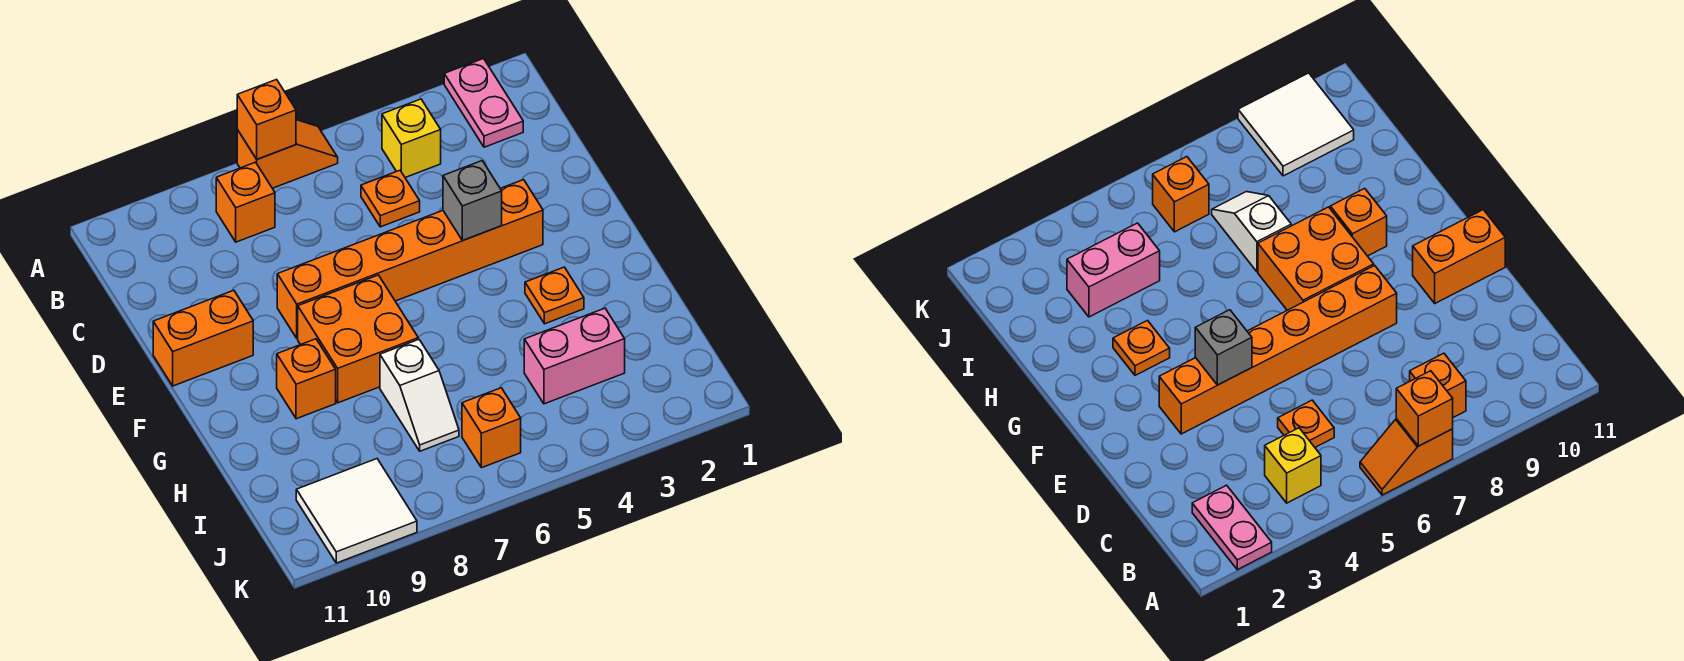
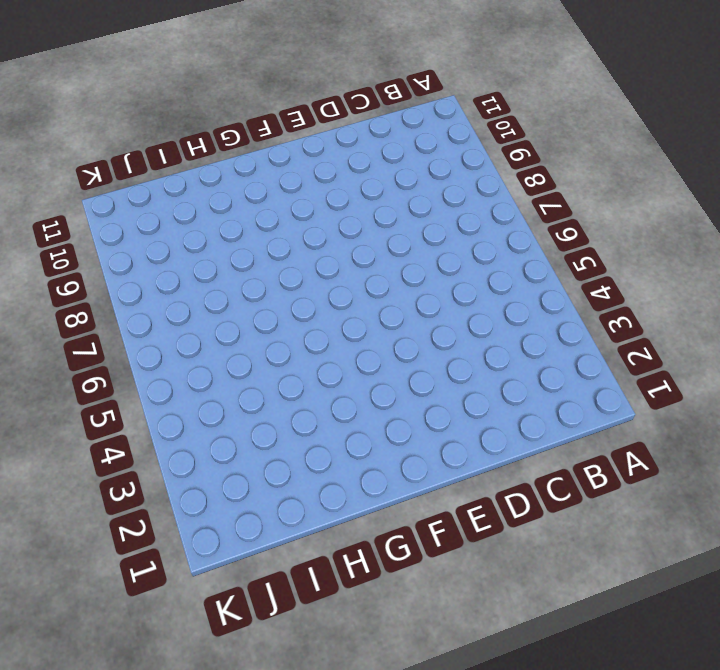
none -> pink plate A2:B2 level 1
none -> orange slope A6:A7 level 1 top 7
none -> yellow brick B4 level 1

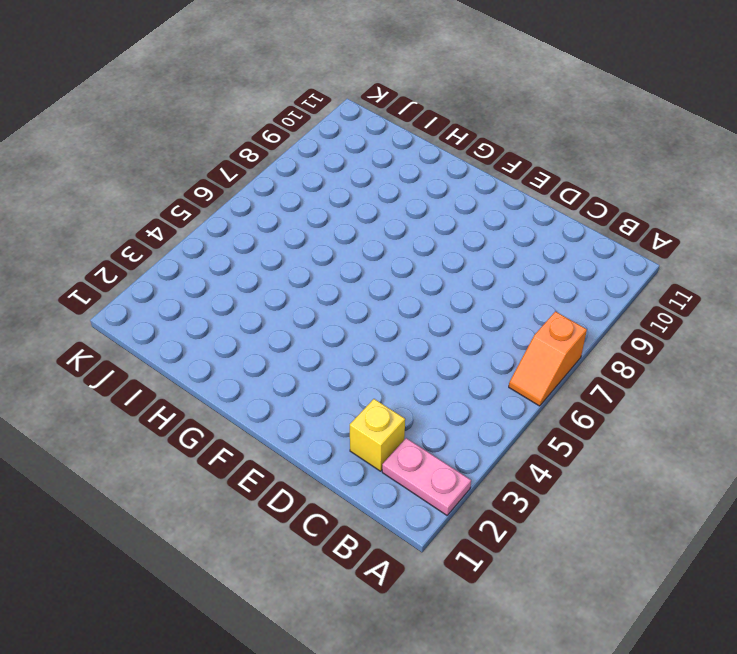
yellow brick C2 level 1 -> yellow brick B4 level 1
none -> orange brick B8 level 1
none -> orange plate C5 level 1
none -> orange brick E3:E8 level 1

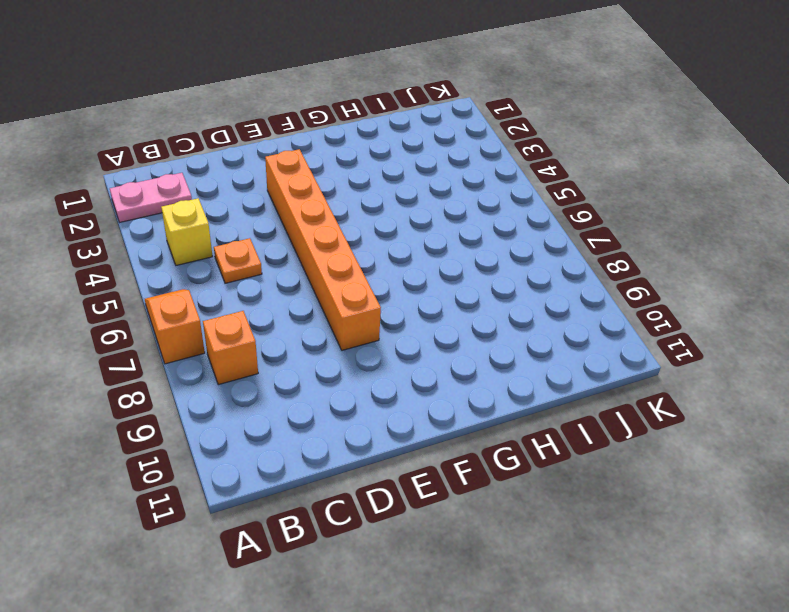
none -> orange brick E10:E11 level 1
none -> orange brick F7:G8 level 1
none -> orange plate G3 level 1

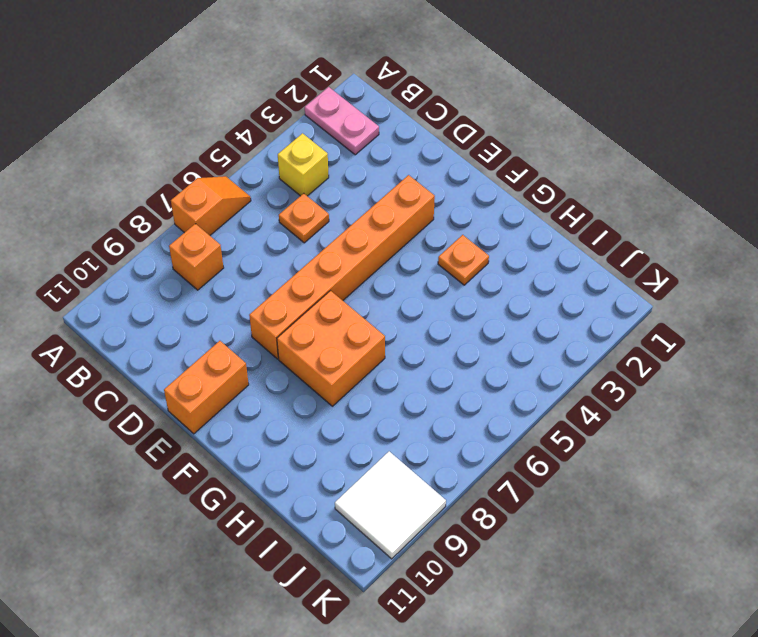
none -> orange brick G9 level 1
none -> white slope H7:I7 level 1 top H
none -> pink brick I3:I4 level 1

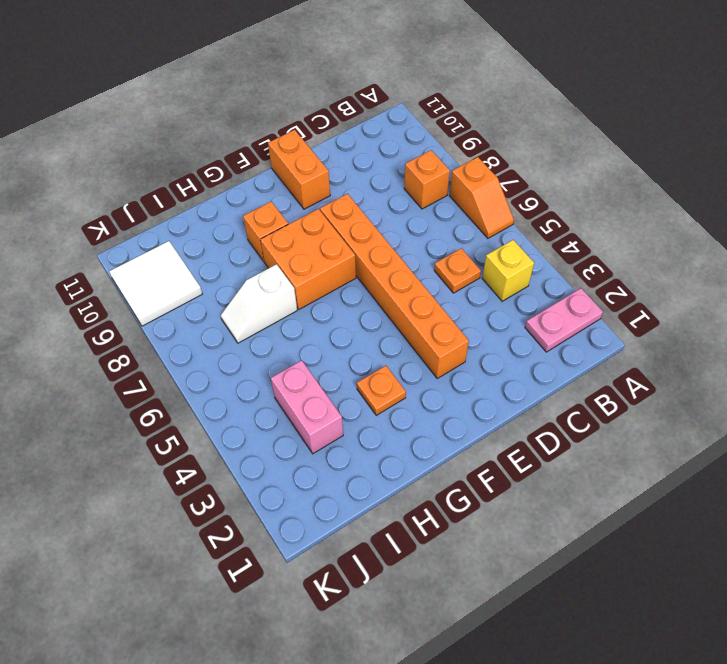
none -> orange brick J6 level 1
none -> orange brick A7 level 2
none -> grey brick E4 level 2

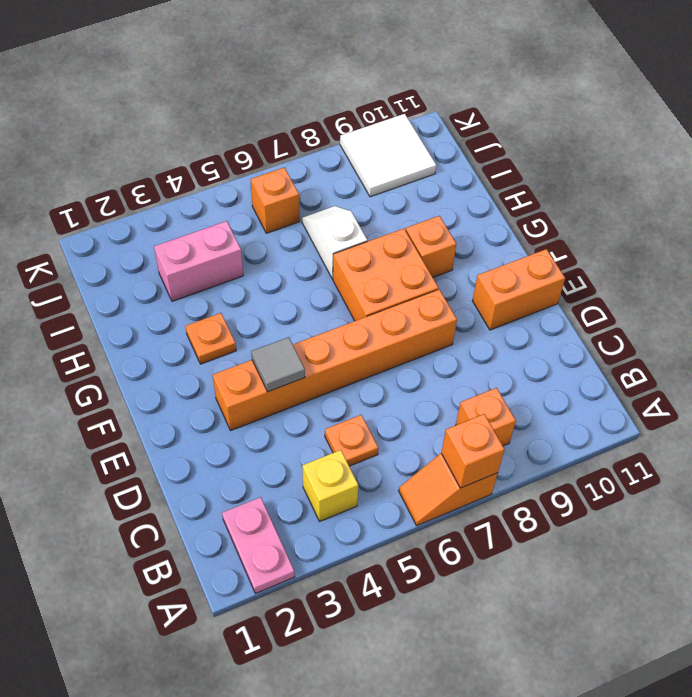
grey tile E4 level 2 -> grey brick E4 level 2

